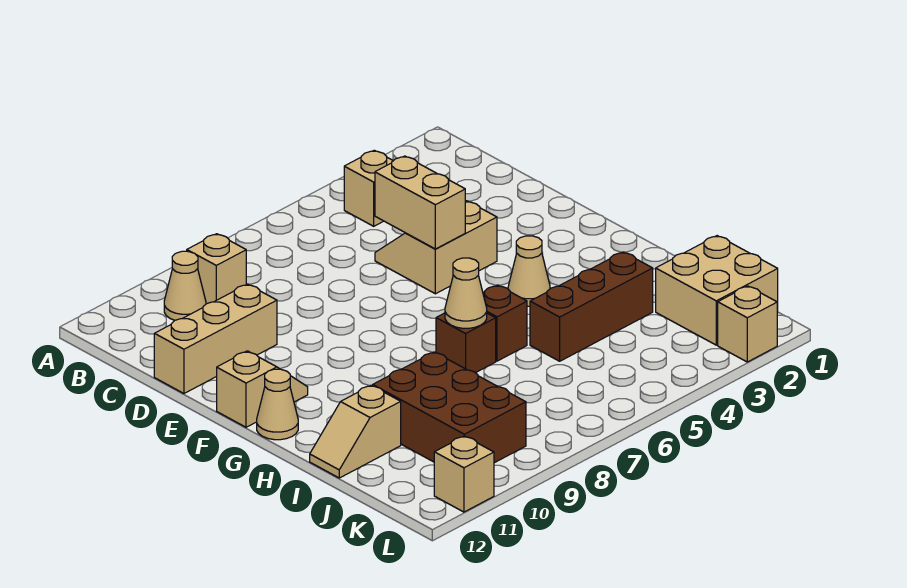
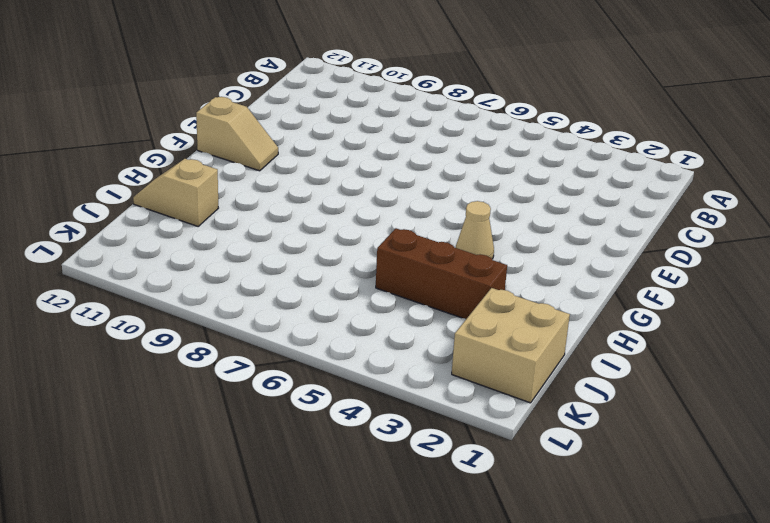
none -> tan brick B4 level 1
none -> tan brick B9 level 1
none -> tan cone B10 level 1

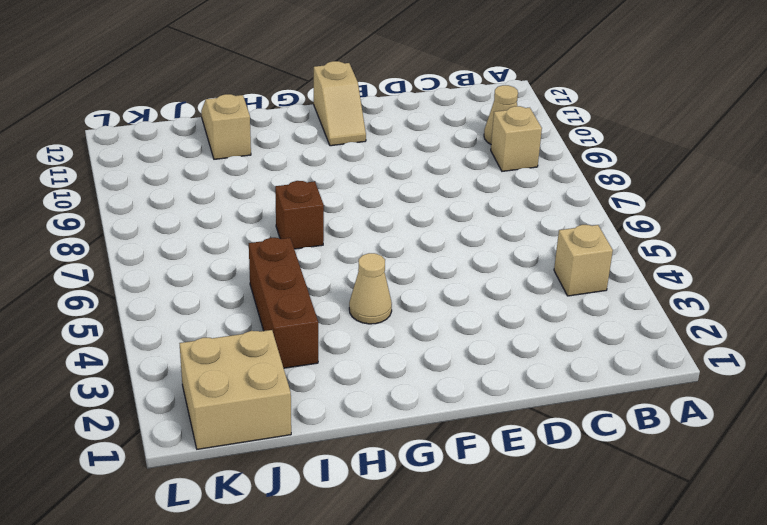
none -> tan slope D4:E5 level 1 top E
none -> tan brick D10:D12 level 1
none -> tan cone G12 level 1

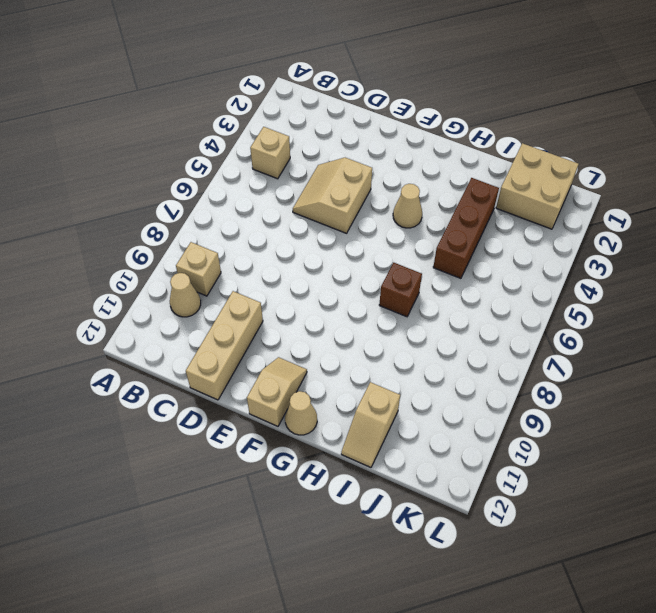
none -> brown brick H6 level 1
none -> brown brick I9:K10 level 1
none -> tan brick L2 level 1

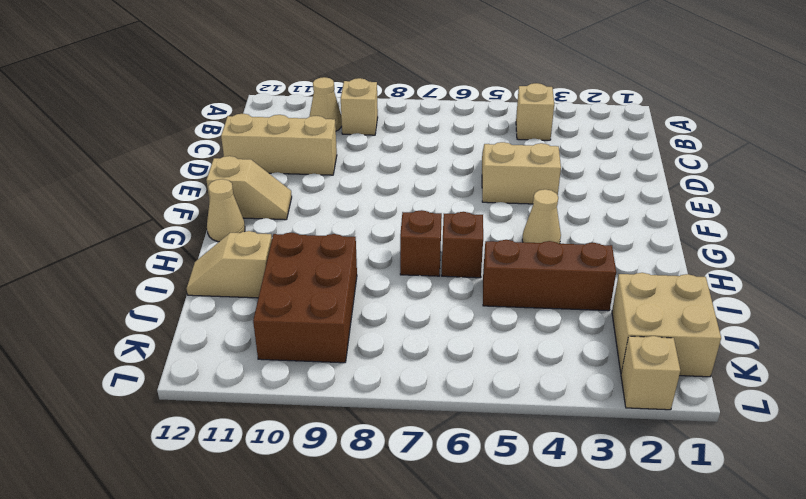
none -> tan brick L11 level 1
none -> tan brick D5:E5 level 2
none -> tan cone H7 level 2

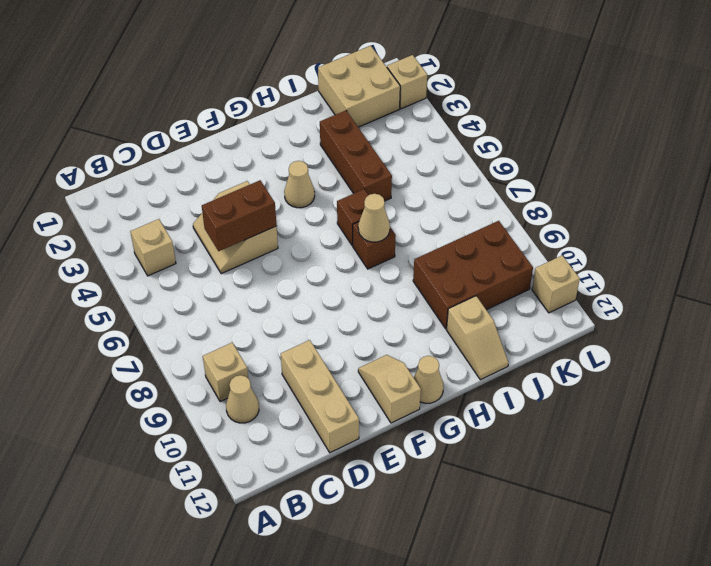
brown brick D5:E5 level 2 -> tan brick D5:E5 level 2

